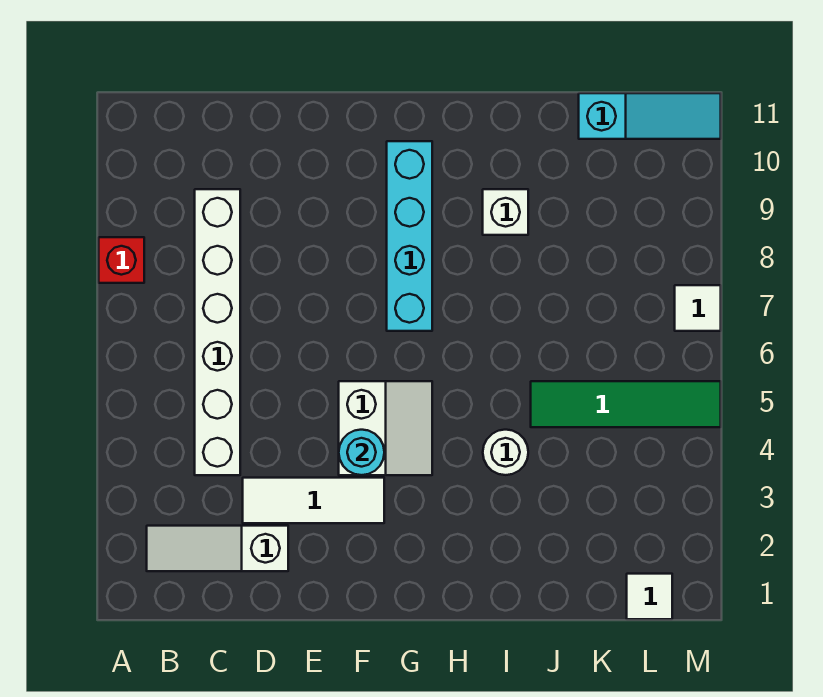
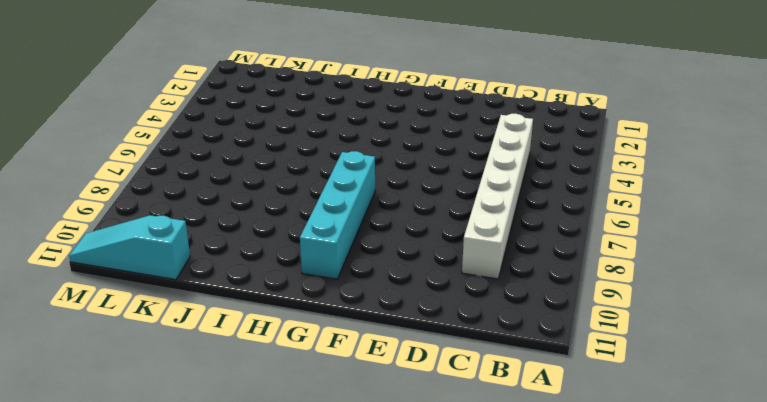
none -> red brick A8 level 1
none -> white slope B2:D2 level 1 top D
none -> white tile D3:F3 level 1

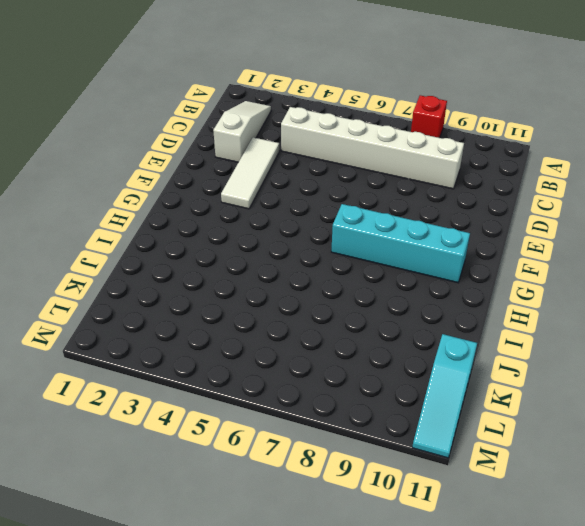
none -> white slope F4:G5 level 1 top F
none -> white round brick I4 level 1
none -> white brick I9 level 1

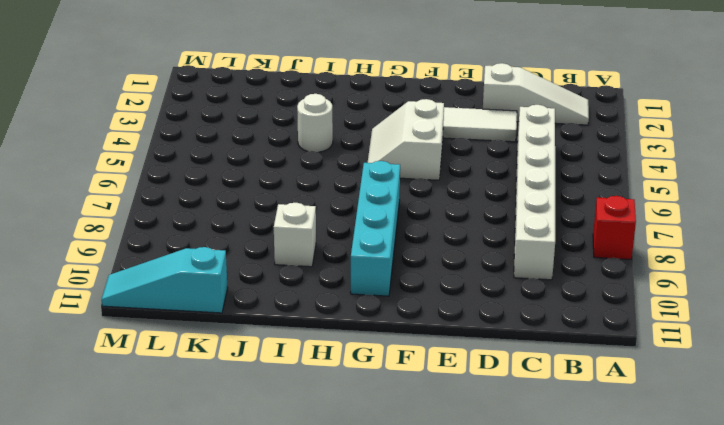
none -> green tile J5:M5 level 1
none -> white tile L1 level 1
none -> white tile M7 level 1

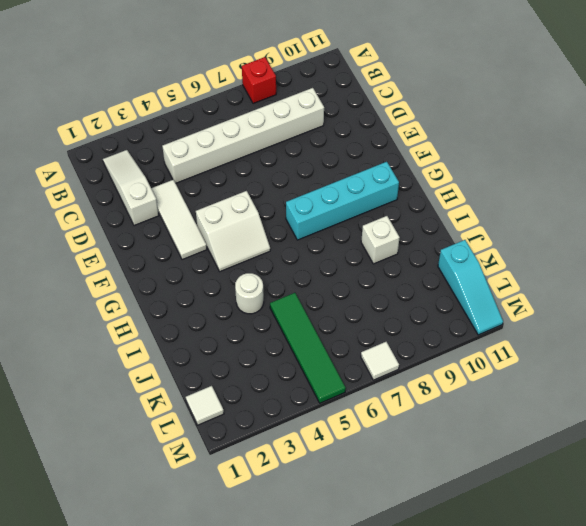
none -> cyan round brick F4 level 2

